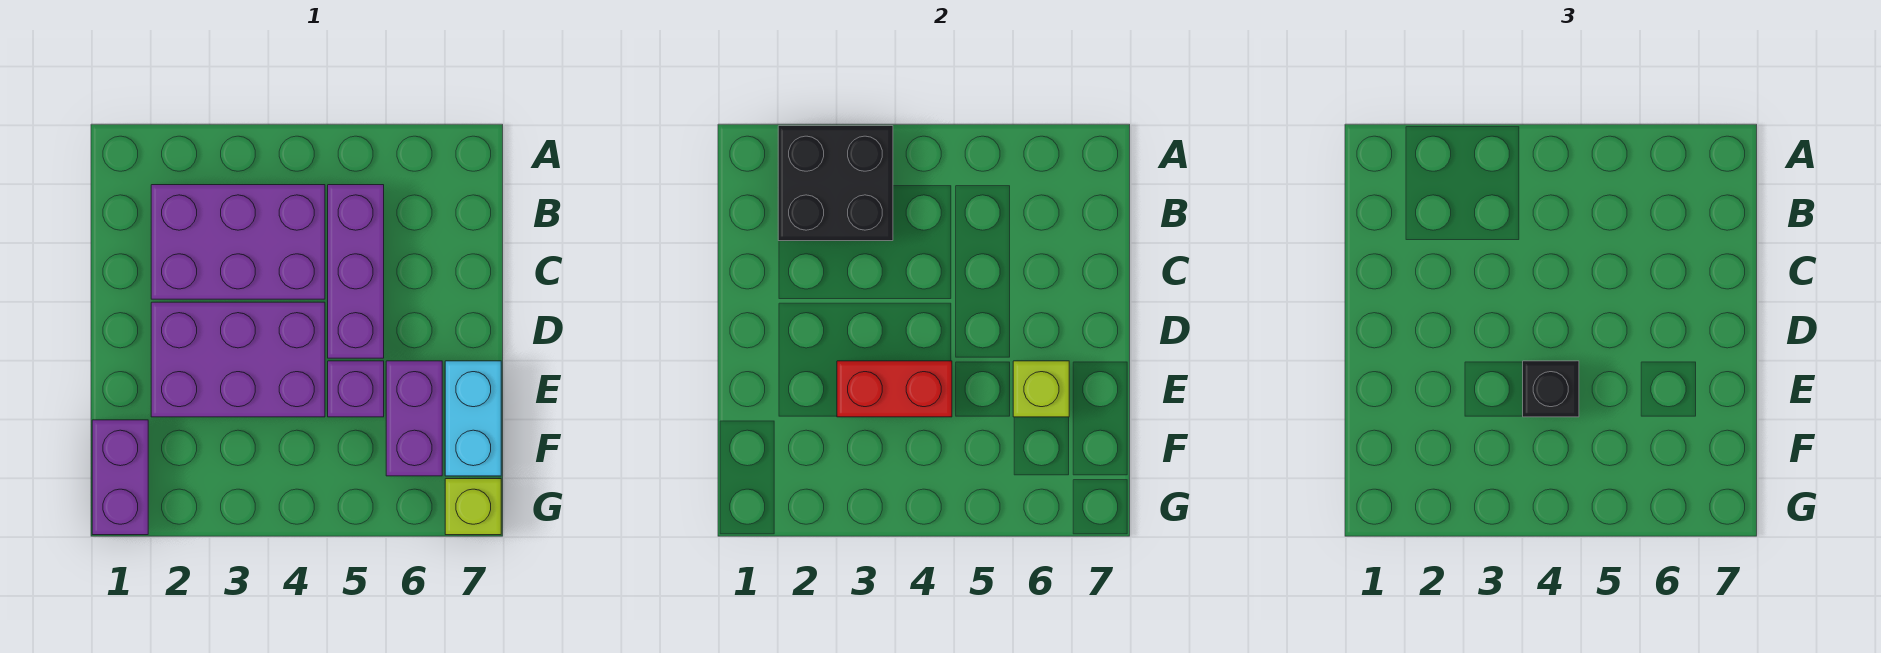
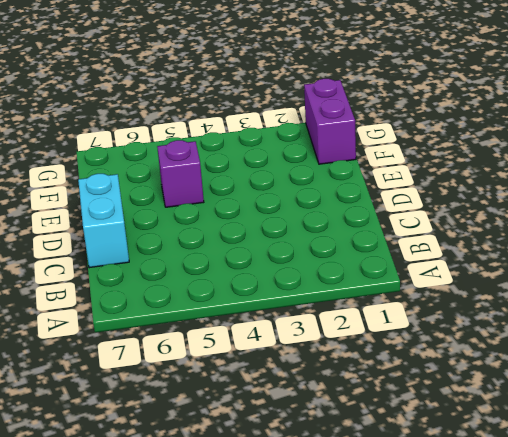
cyan brick C7:D7 level 1 -> cyan brick E7:F7 level 1
none -> purple brick B2:C4 level 1
none -> purple brick B5:D5 level 1
none -> purple brick D2:E4 level 1

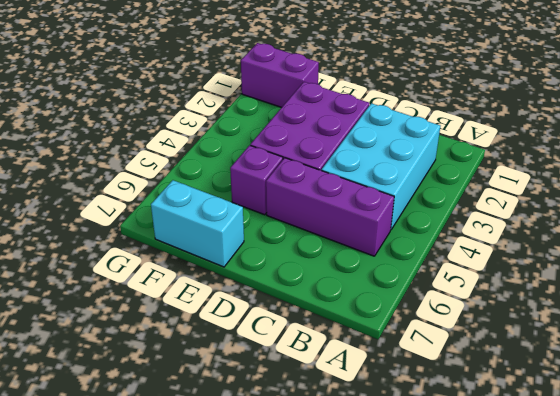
cyan brick B2:C4 level 1 -> purple brick B2:C4 level 1
none -> purple brick E6:F6 level 1
none -> lime brick G7 level 1
none -> black brick A2:B3 level 2

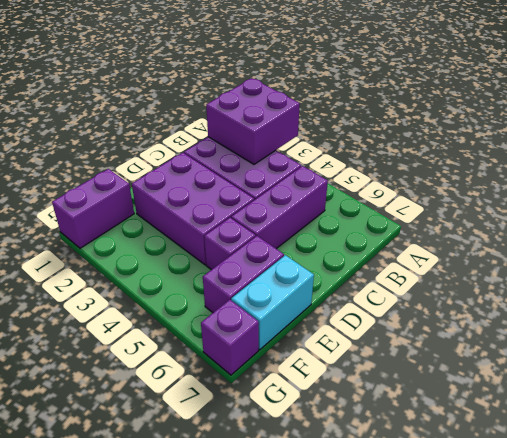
purple brick A2:B3 level 2 -> black brick A2:B3 level 2
purple brick G7 level 1 -> lime brick G7 level 1
none -> red brick E3:E4 level 2
none -> lime brick E6 level 2
none -> black brick E4 level 3

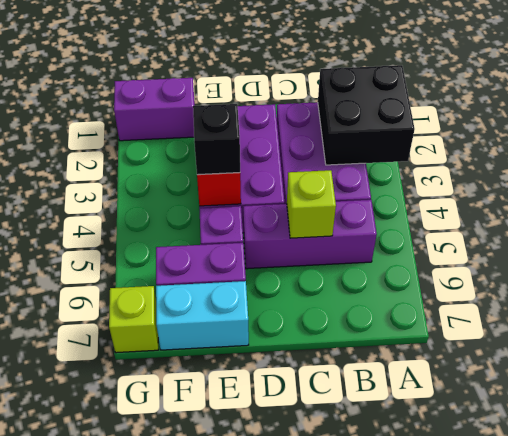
lime brick C5 level 2 -> lime brick E6 level 2

